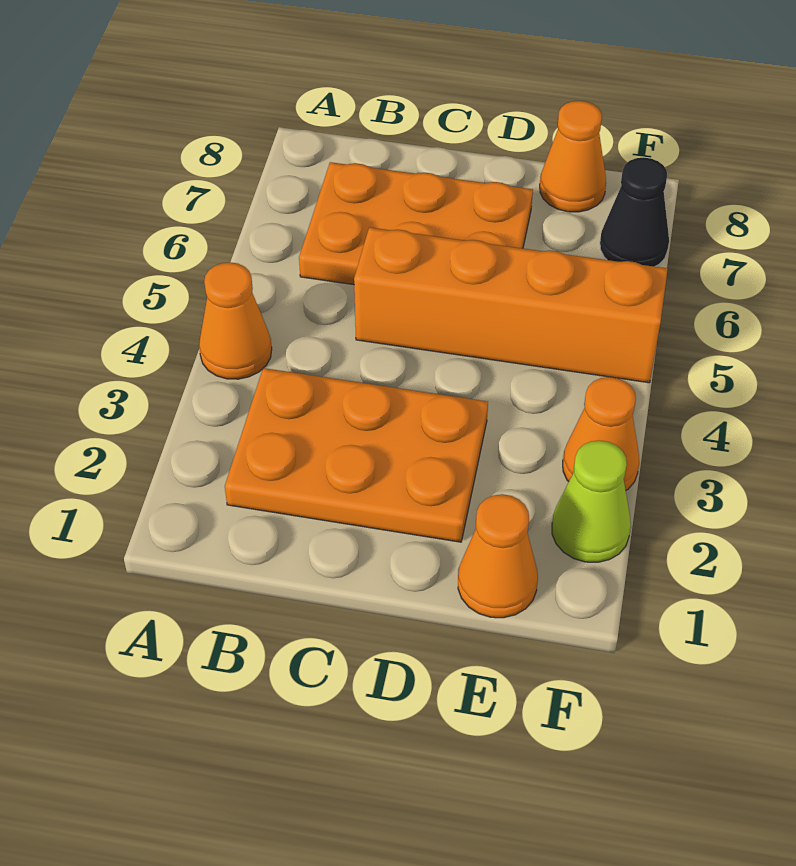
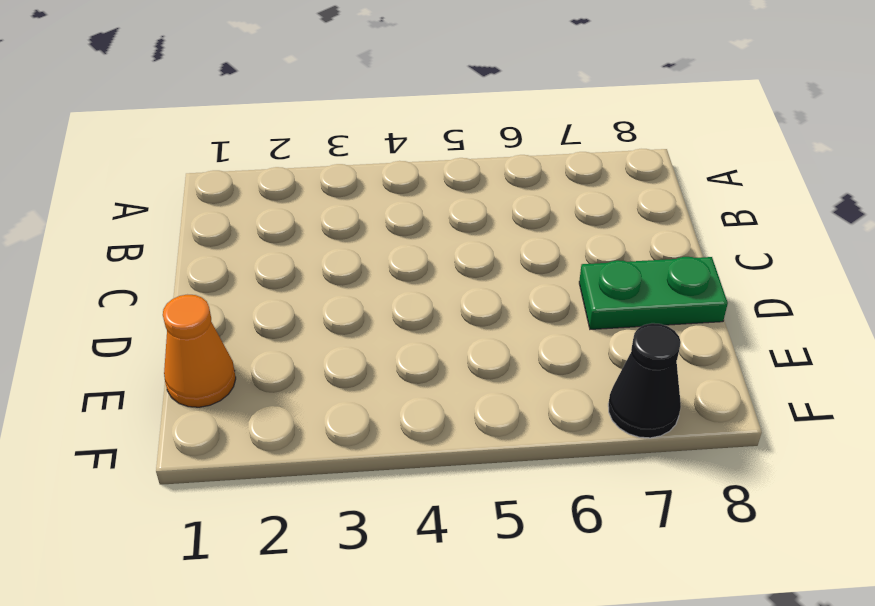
green plate D7:D8 level 1 -> orange plate B6:D7 level 1
none -> orange cone A4 level 1
none -> orange plate B2:D3 level 1

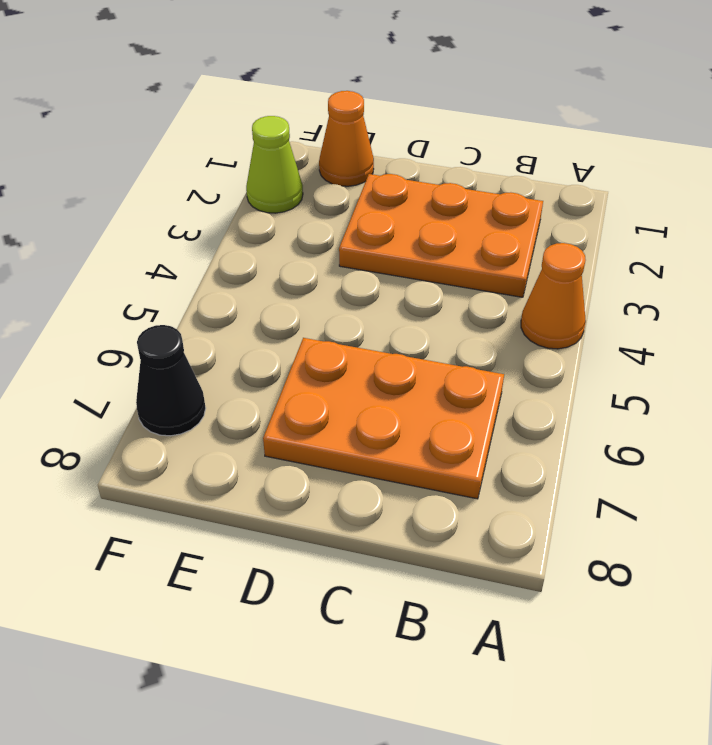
none -> orange brick C5:F5 level 1
none -> orange cone E8 level 1

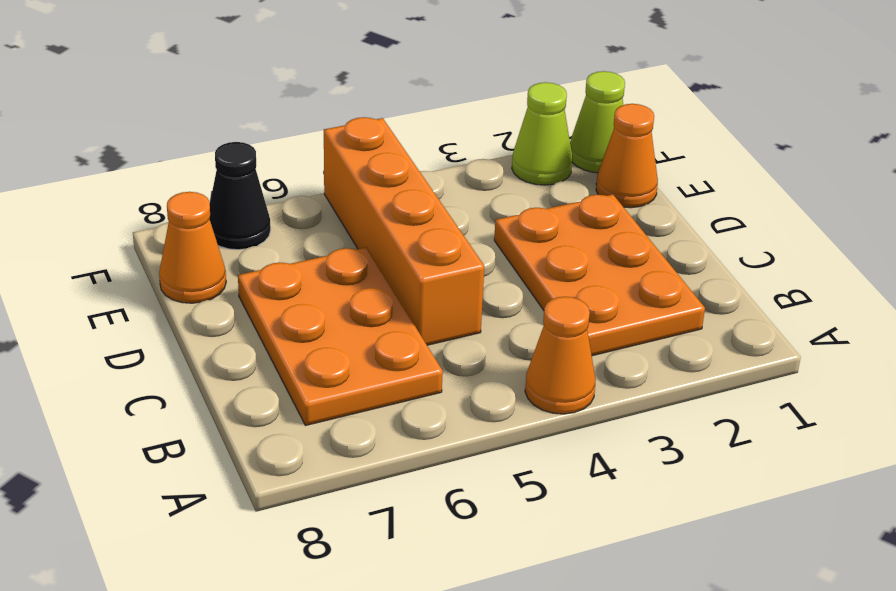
lime cone F1 level 1 -> none
none -> orange cone F3 level 1

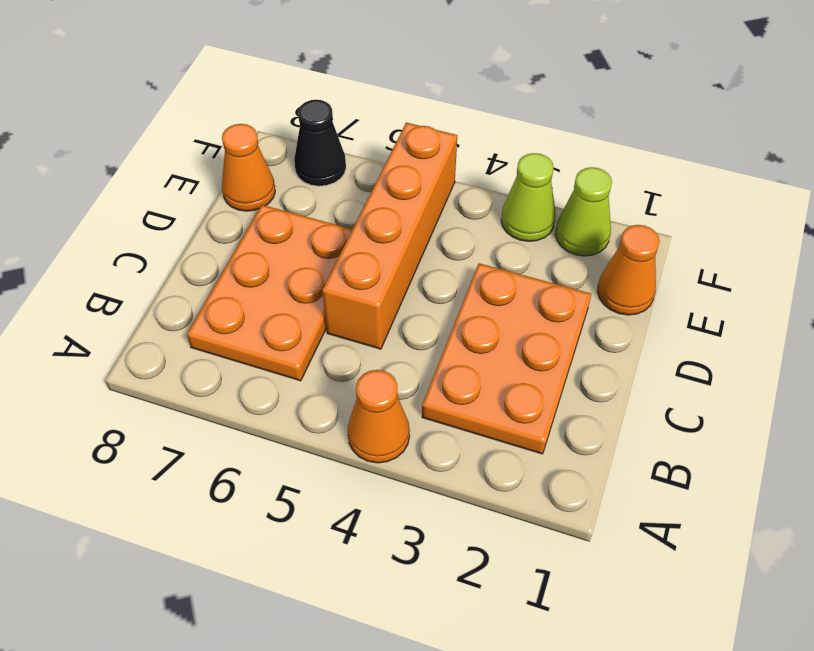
lime cone F3 level 1 -> orange cone F3 level 1

